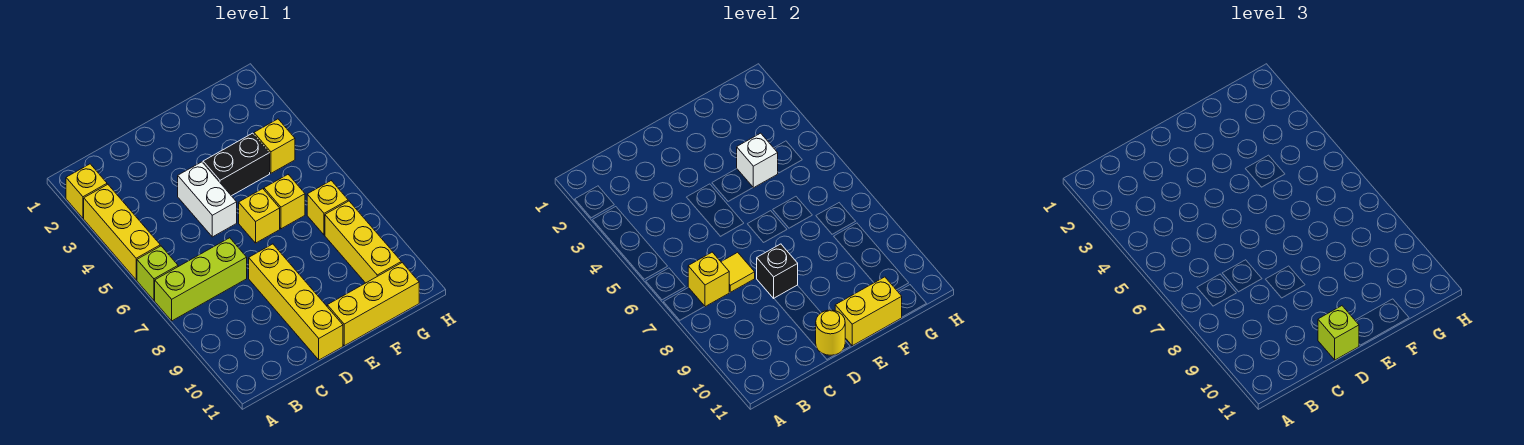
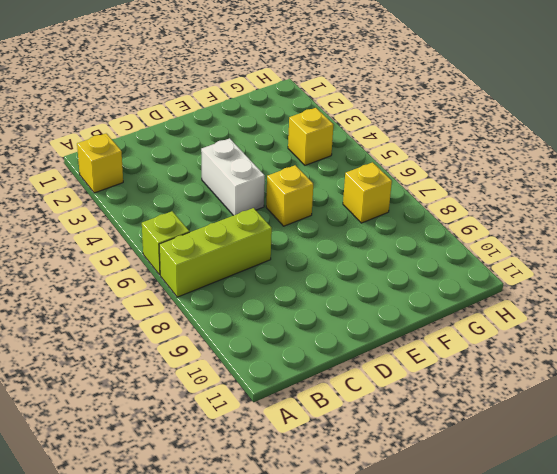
none -> yellow brick A3:A5 level 1
none -> yellow brick D8:D11 level 1
none -> black brick E4:F4 level 1

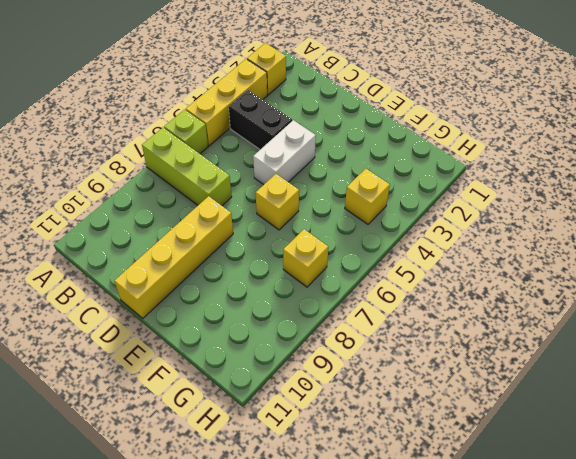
black brick B4:C4 level 1 -> black brick E4:F4 level 1
none -> yellow brick E11:G11 level 1
none -> yellow brick F6 level 1
none -> yellow brick G8:G10 level 1

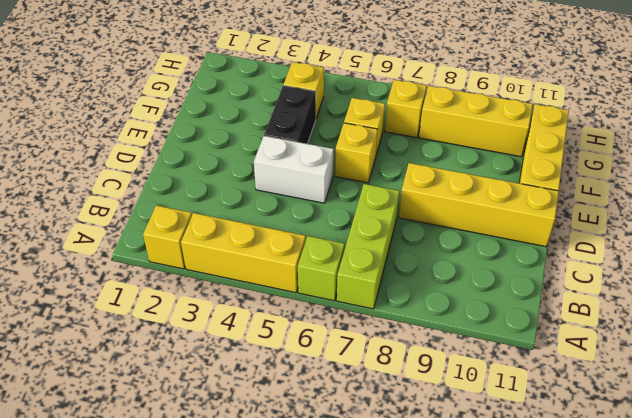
none -> yellow brick B7 level 2
none -> yellow tile C7 level 2
none -> black brick D8 level 2

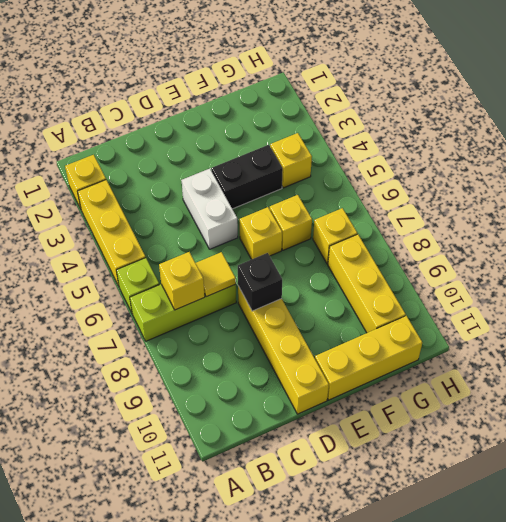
none -> yellow round brick D11 level 2
none -> yellow brick E11:F11 level 2
none -> white brick F4 level 2

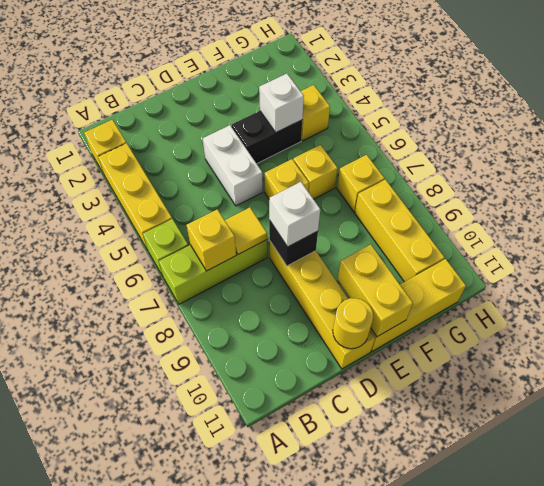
white brick D8 level 3 -> none
yellow brick E10:E11 level 2 -> yellow brick E11:F11 level 2
none -> lime brick D11 level 3

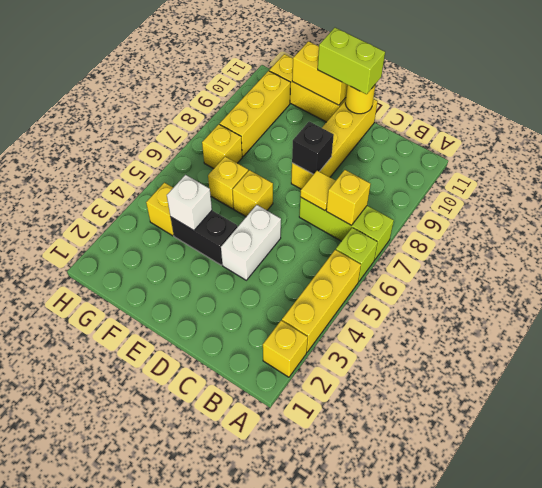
lime brick D11:E11 level 3 -> lime brick D11 level 3

